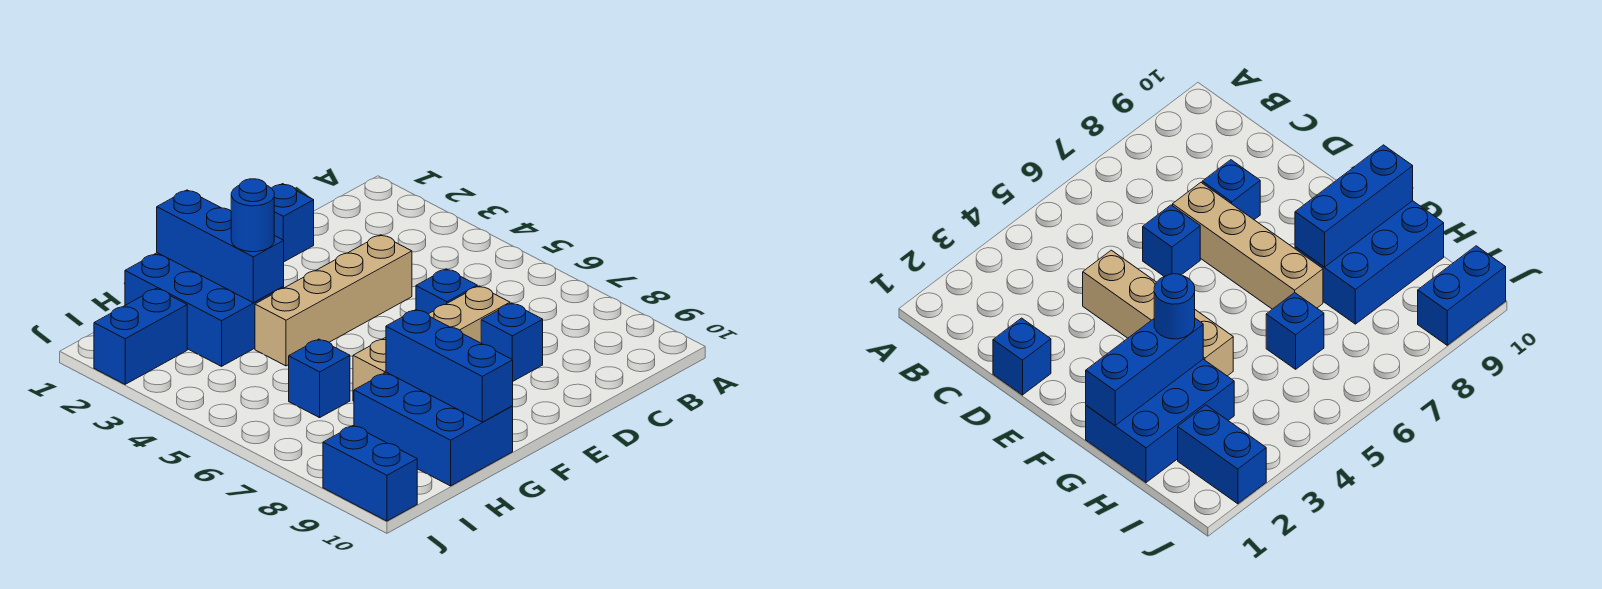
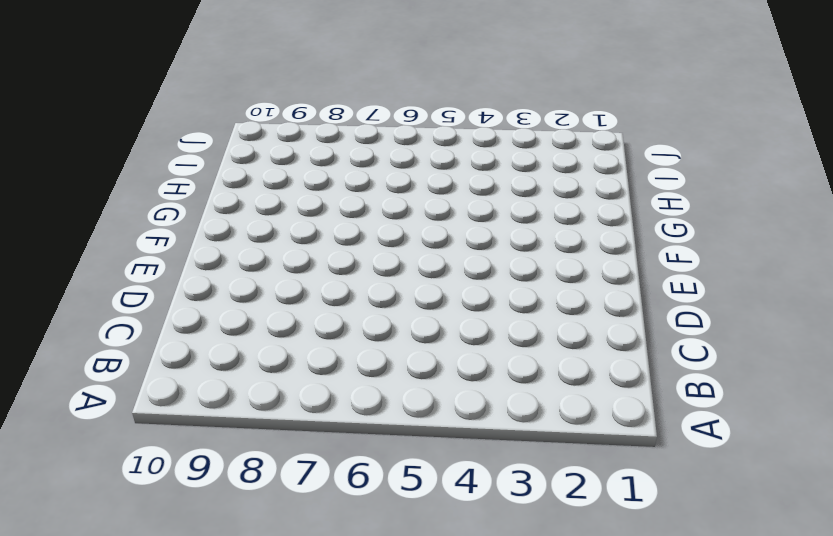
none -> blue brick D1 level 1
none -> tan brick D4:G4 level 1
none -> blue brick D6 level 1

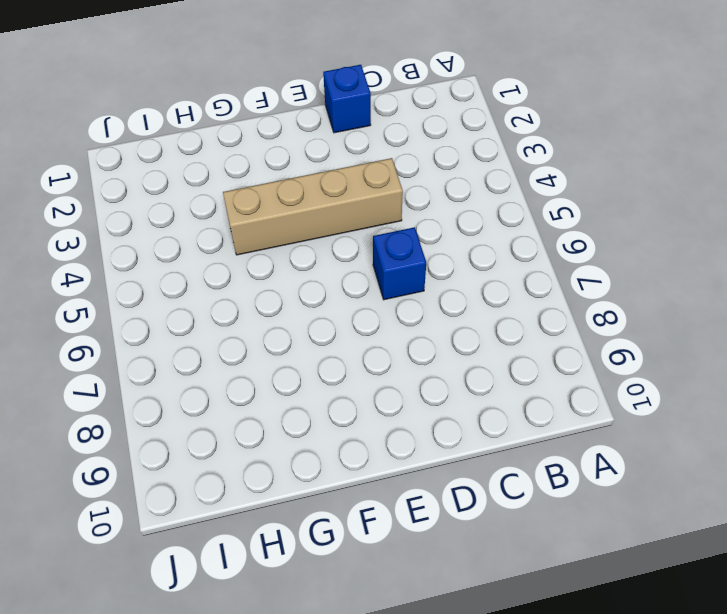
none -> tan brick D7:G7 level 1
none -> blue brick D8 level 1
none -> blue brick G1:H3 level 1

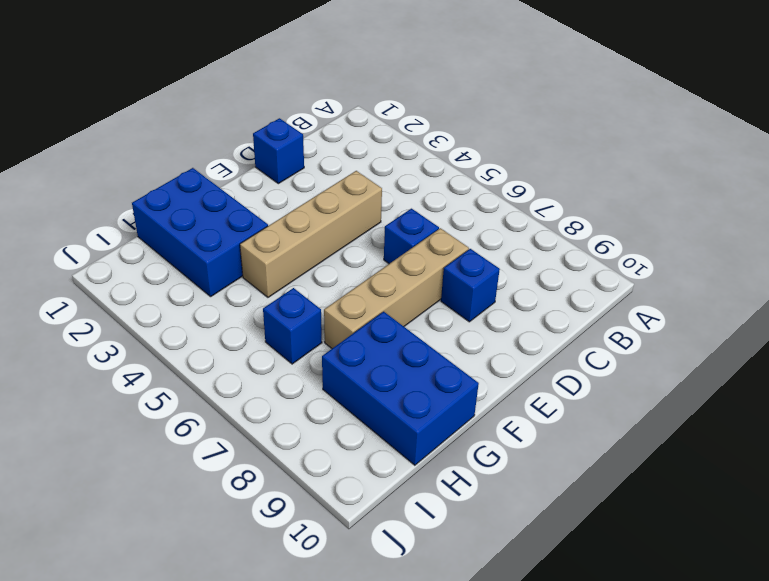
none -> blue brick I2:J2 level 1
none -> blue brick J9:J10 level 1
none -> blue brick G1:G3 level 2

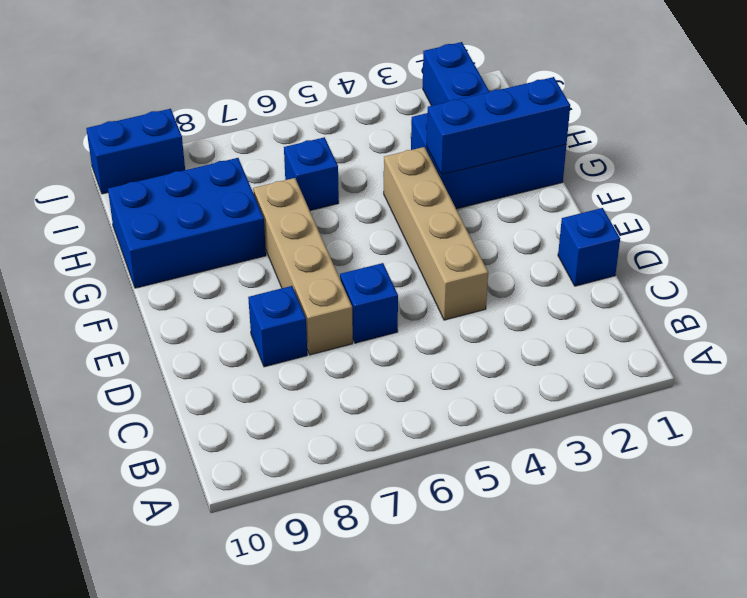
none -> blue brick G8:G10 level 2
none -> blue round brick G3 level 3

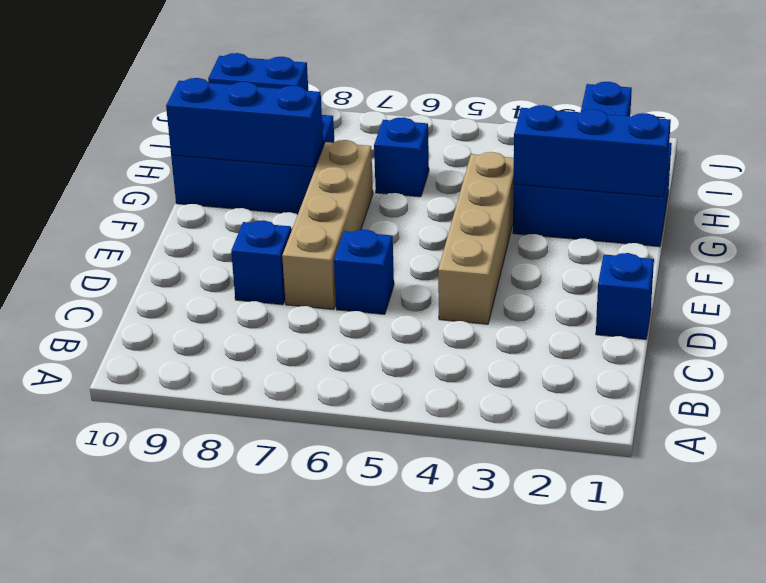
none -> blue round brick G3 level 3

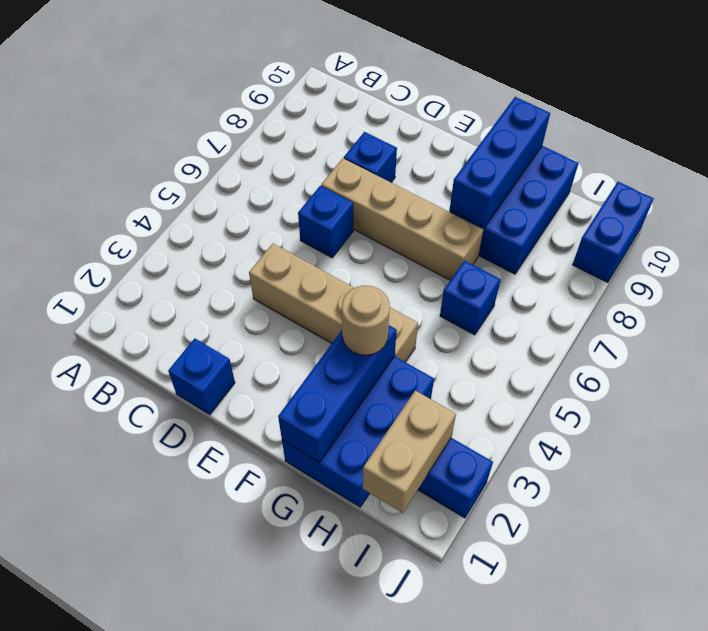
tan round brick G3 level 3 -> blue round brick G3 level 3
tan brick I1:I2 level 2 -> none

